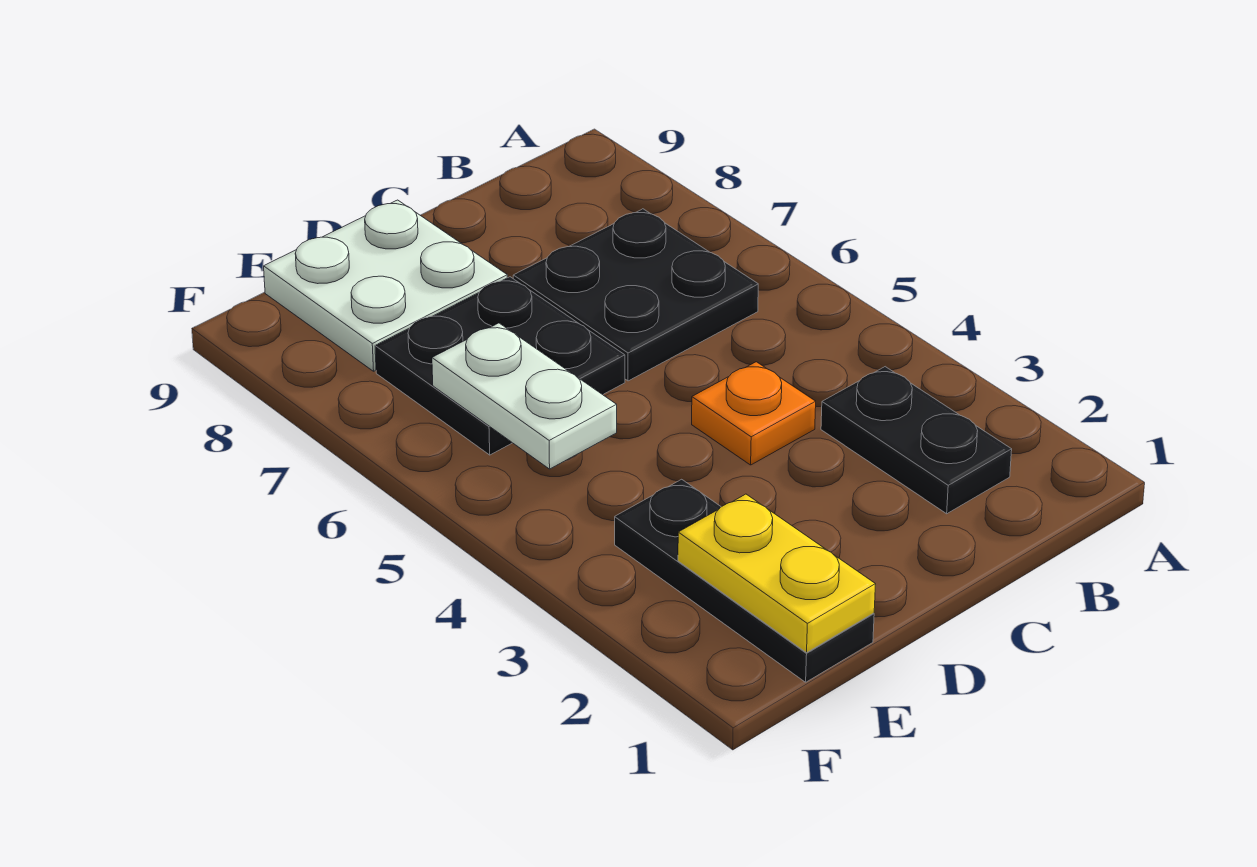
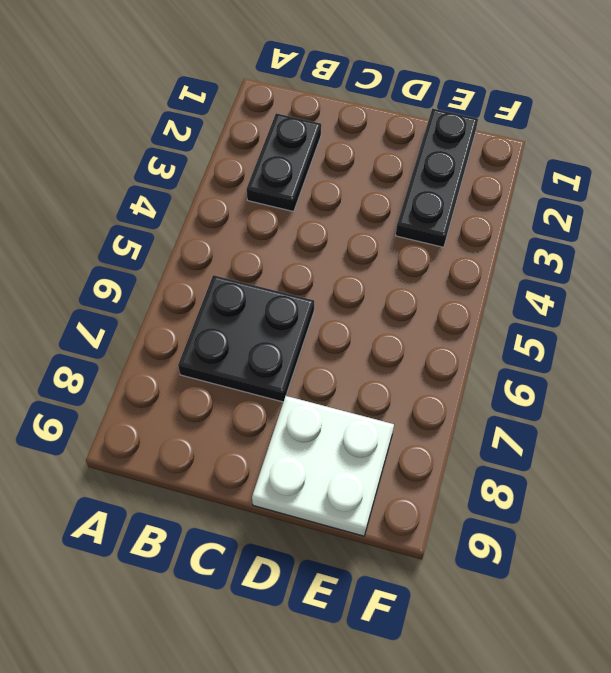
none -> orange plate C4 level 1
none -> black plate D6:E7 level 1

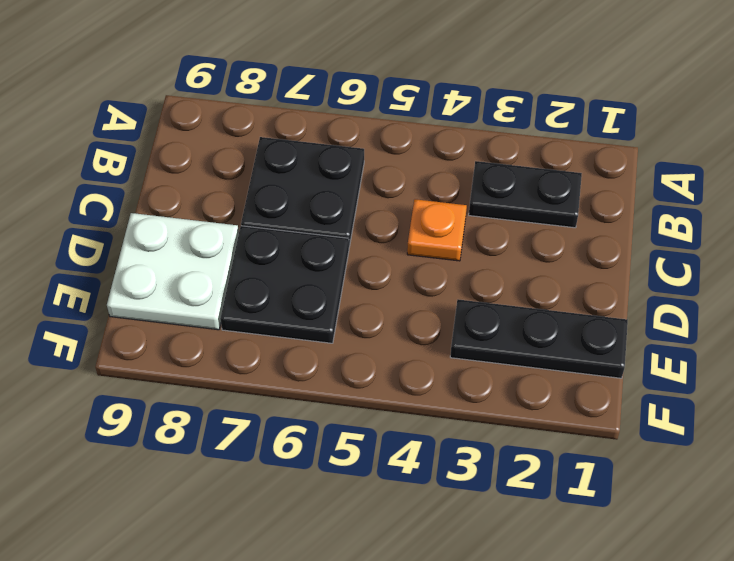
none -> yellow plate E1:E2 level 2
none -> white plate E5:E6 level 2

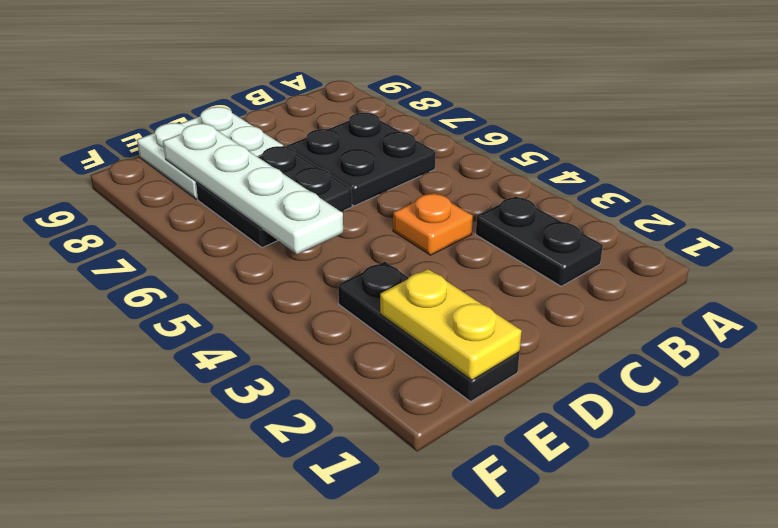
white plate E5:E8 level 2 -> white plate E5:E6 level 2

